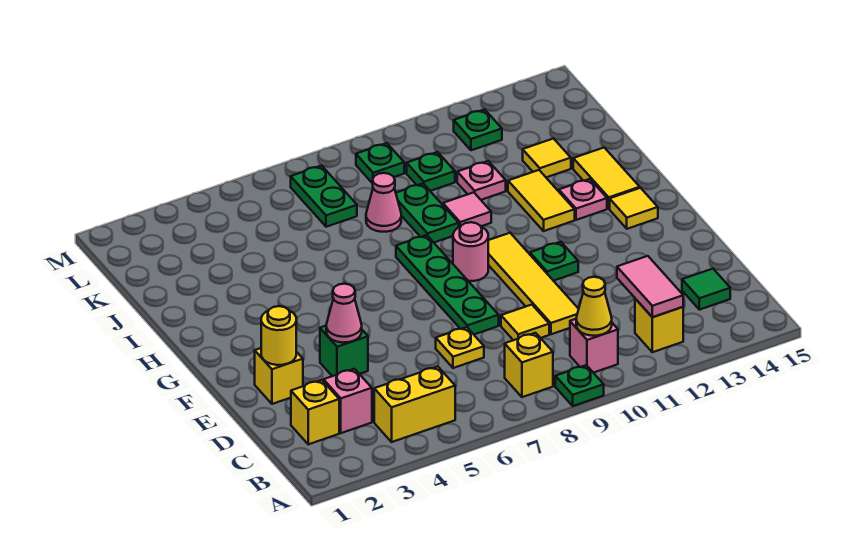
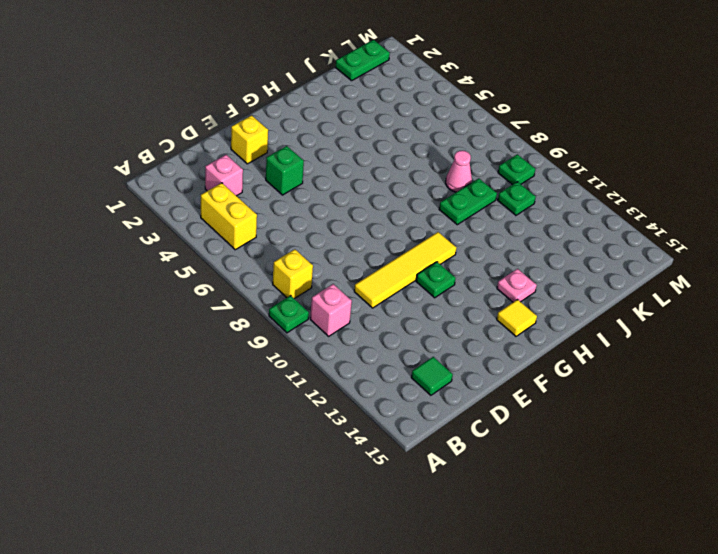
green plate K1:L1 level 1 -> green plate K7:L7 level 1
none -> yellow brick B12 level 1
none -> yellow brick C2 level 1
none -> yellow plate D7 level 1
none -> yellow tile D9 level 1

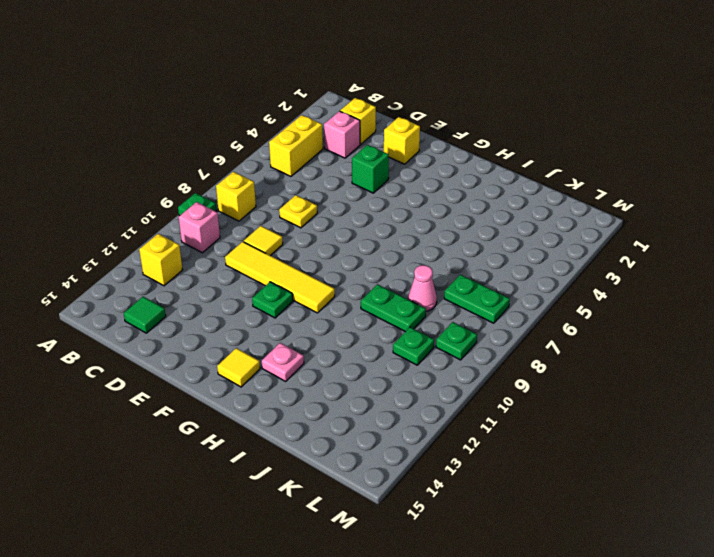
none -> green plate E8:H8 level 1
none -> pink round brick G9 level 1
none -> yellow tile H12:I12 level 1
none -> yellow tile H14:I14 level 1

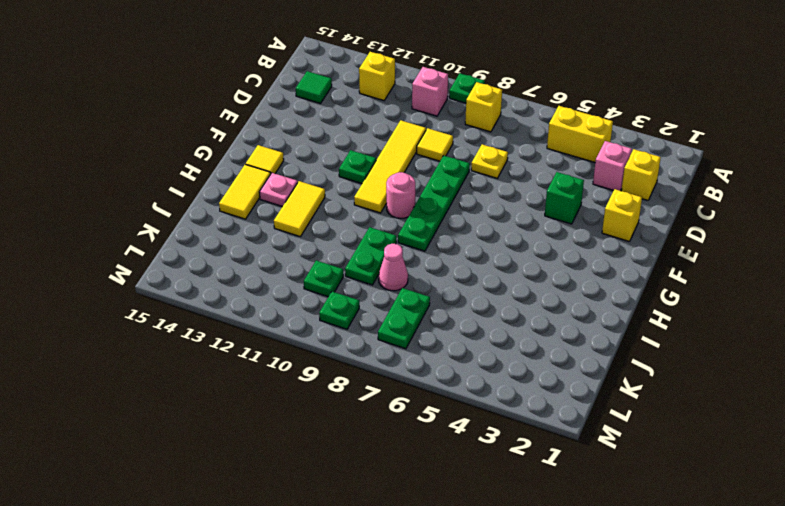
none -> pink tile I10 level 1
none -> pink plate J11 level 1
none -> yellow tile J13 level 1
none -> green plate L12 level 1

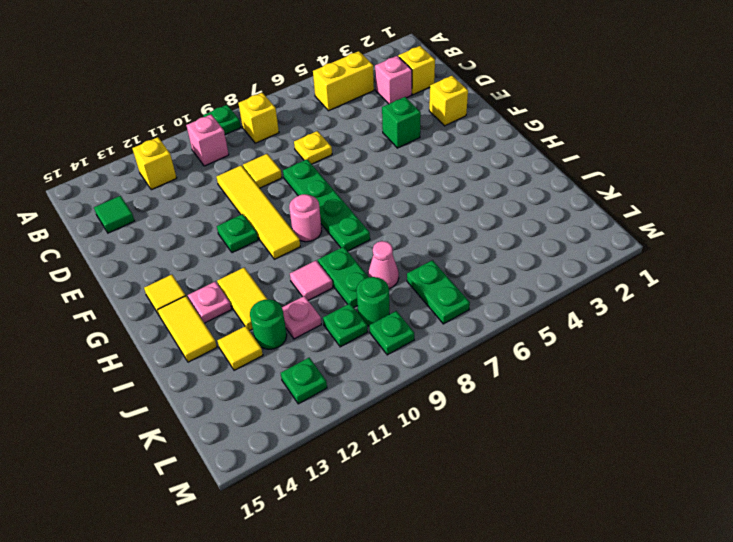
green round brick J12 level 1 -> none
green round brick K9 level 1 -> none
none -> yellow cone B10 level 2
none -> pink tile B12:C12 level 2
none -> yellow round brick E2 level 2
none -> pink cone E4 level 2

